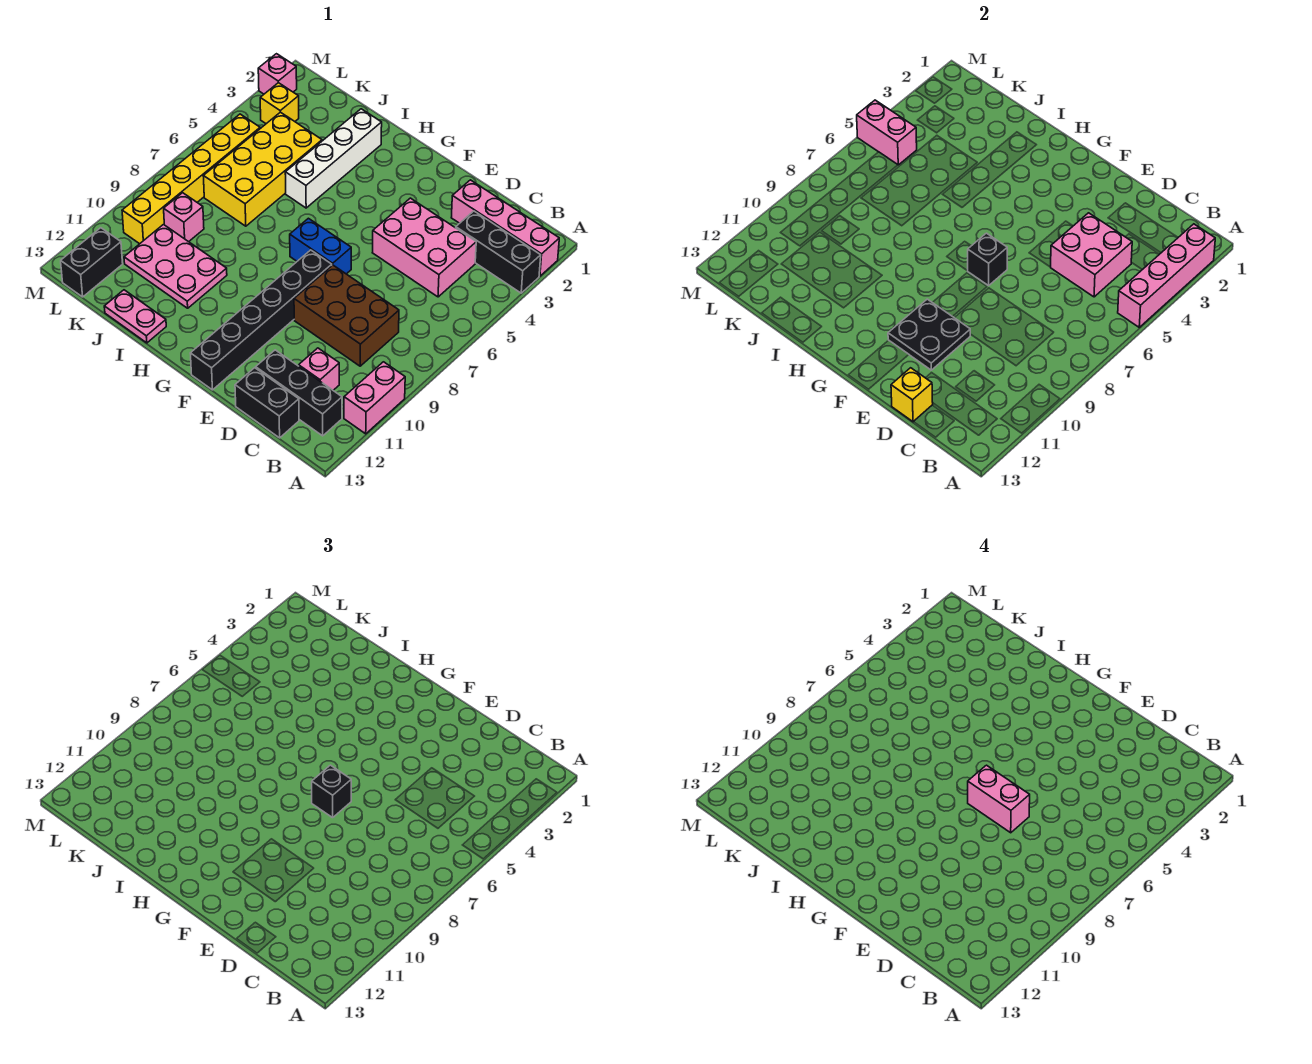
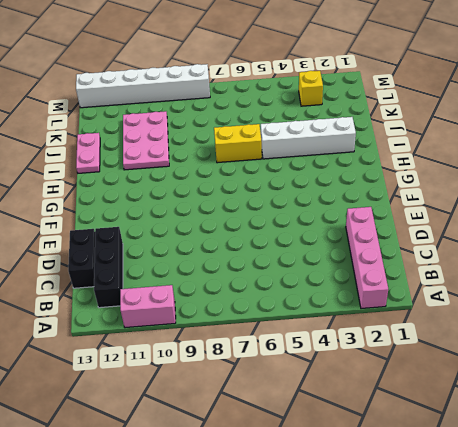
yellow brick I6:I7 level 1 -> none
white brick M8:M13 level 1 -> none
none -> black brick A3:C3 level 1
none -> pink brick C4:E5 level 1
none -> brown brick C8:E9 level 1

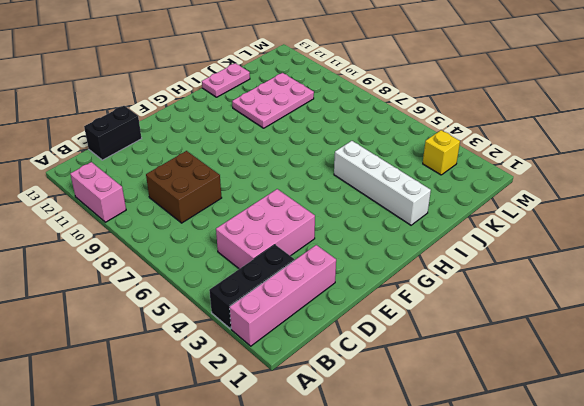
brown brick C8:D9 level 1 -> brown brick C8:E9 level 1
none -> black brick B12:D12 level 1
none -> pink brick C11 level 1
none -> blue brick F7:G7 level 1

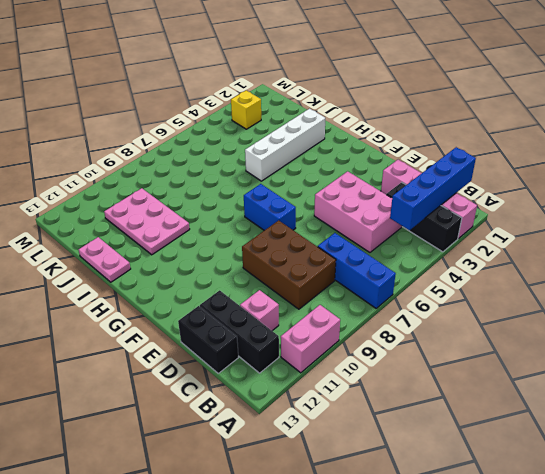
blue brick A7:C7 level 1 -> none
blue brick B1:B4 level 2 -> none
none -> black brick F8:F13 level 1
none -> yellow brick J4:K7 level 1
none -> pink brick K9 level 1

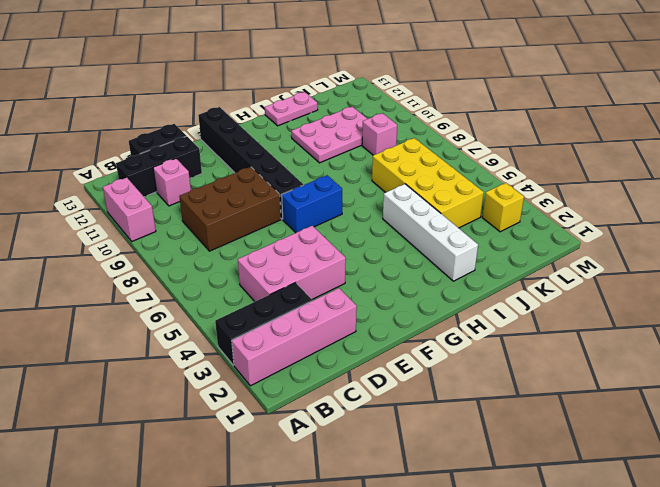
none -> yellow brick L5:L10 level 1
none -> black brick L12:L13 level 1
none -> pink brick M2 level 1

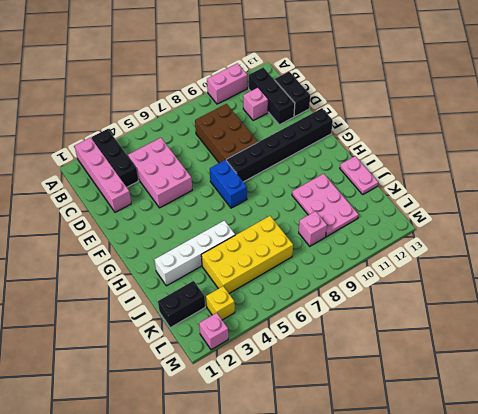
black brick K1:K2 level 1 -> black brick L12:L13 level 1
none -> yellow brick L5:L10 level 1
none -> pink brick A2:A5 level 2
none -> pink brick C4:D5 level 2

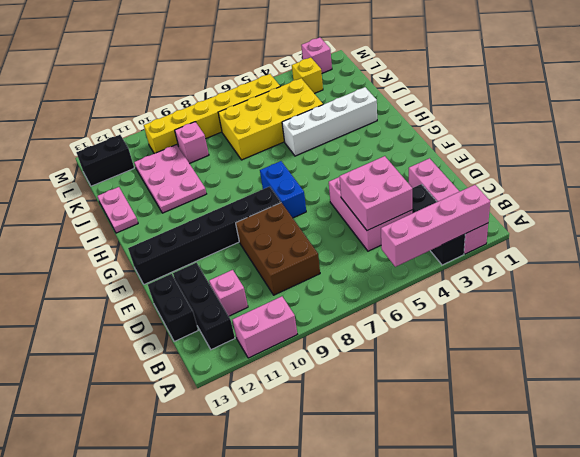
none -> yellow brick D13 level 2
none -> black plate E10:F11 level 2
none -> black brick F7 level 2

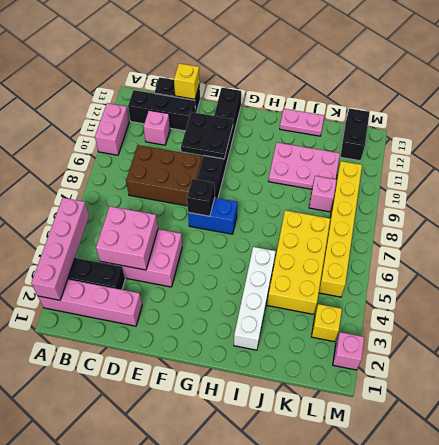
none -> pink brick L5:M5 level 2
none -> black brick F7 level 3
none -> pink brick E7:F7 level 4

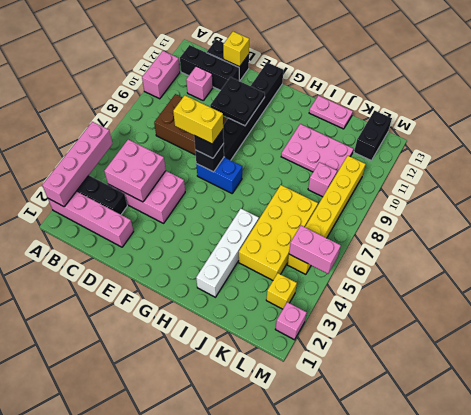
yellow brick E7:F7 level 4 -> pink brick E7:F7 level 4

